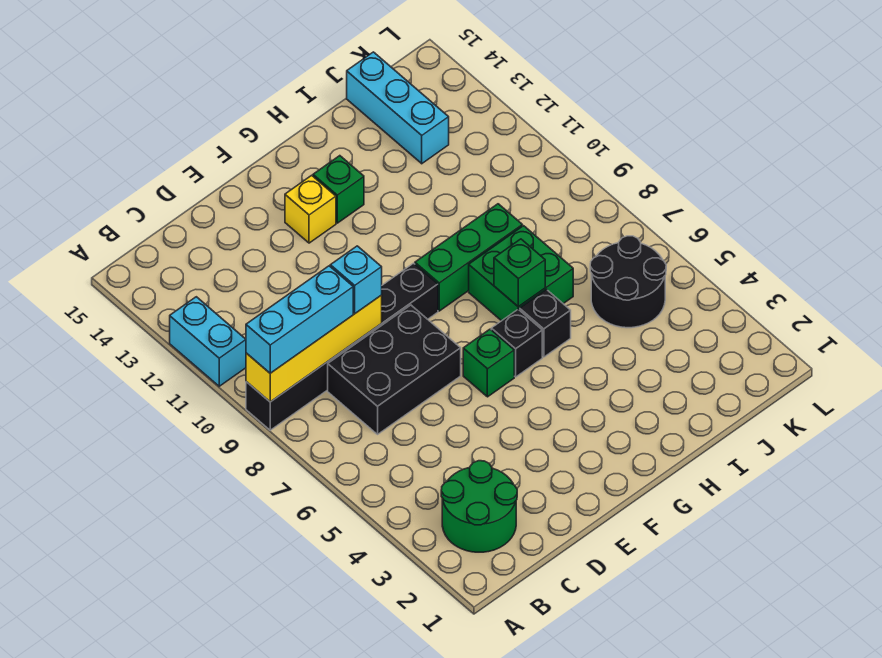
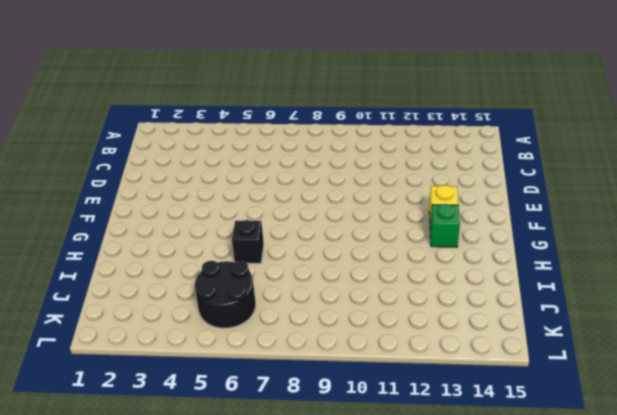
none -> black brick A9:F9 level 1
none -> cyan brick A11:A12 level 1
none -> green round brick B2:C3 level 1

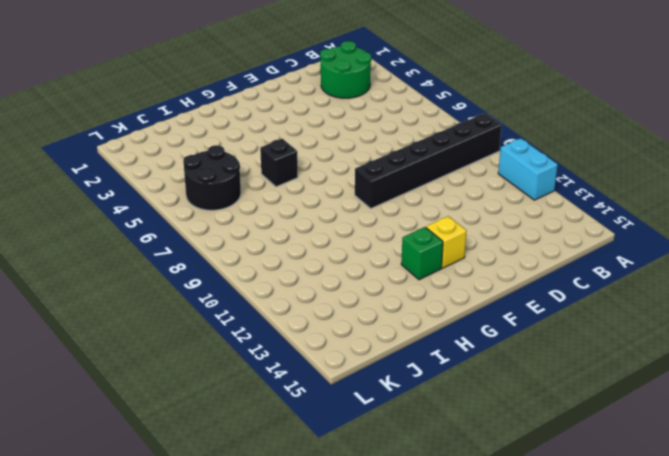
none -> black brick C7:E8 level 1
none -> green brick F6 level 1
none -> black brick G6 level 1

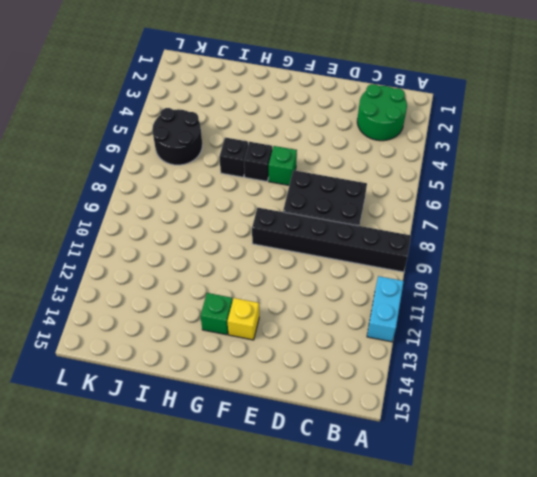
none -> green brick G9:I9 level 1
none -> green brick H7:I8 level 1
none -> cyan brick J13:J15 level 1

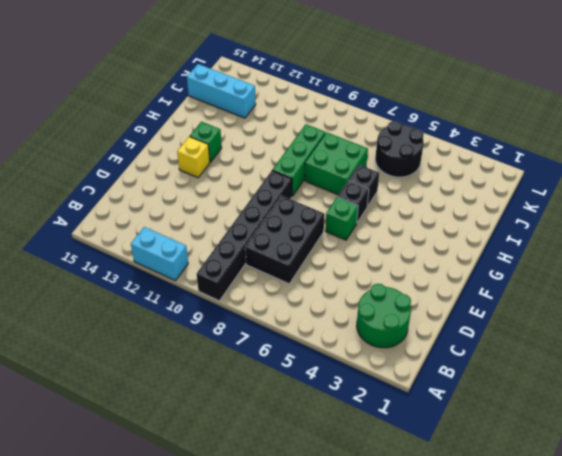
none -> yellow brick A9:D9 level 2
none -> green brick H7 level 2
none -> cyan brick A9:C9 level 3

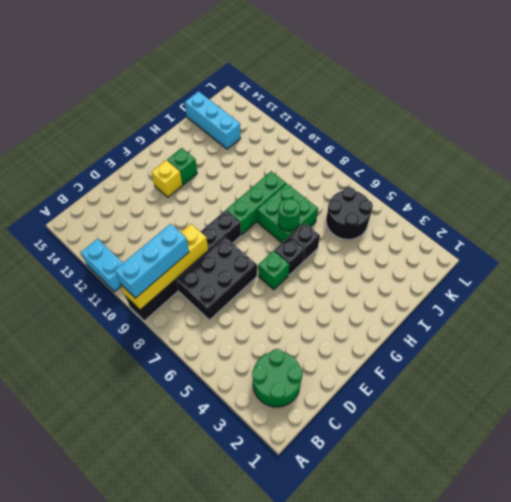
green round brick H7 level 2 -> green brick H7 level 2
none -> cyan brick D9 level 3

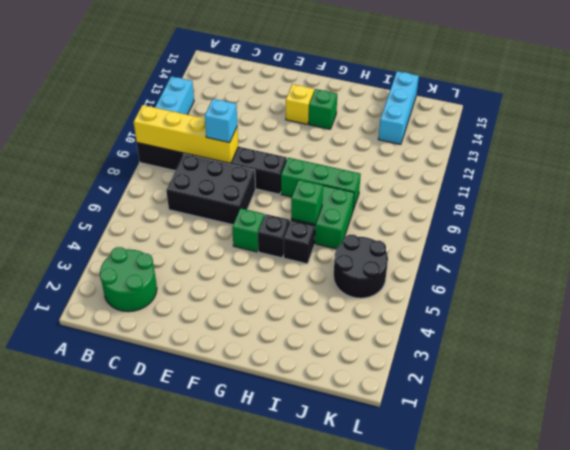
none -> cyan brick A9:C9 level 3

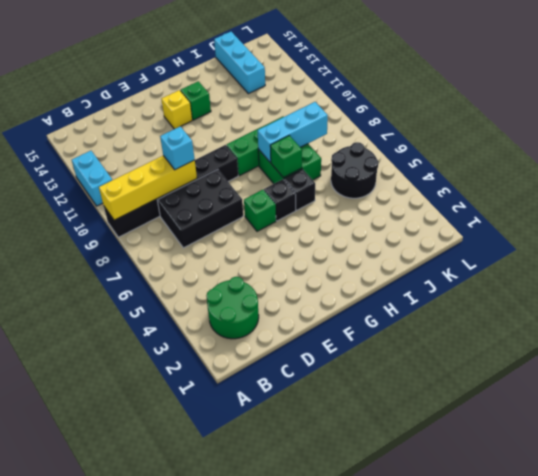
cyan brick H8:J8 level 2 -> cyan brick A9:C9 level 3

